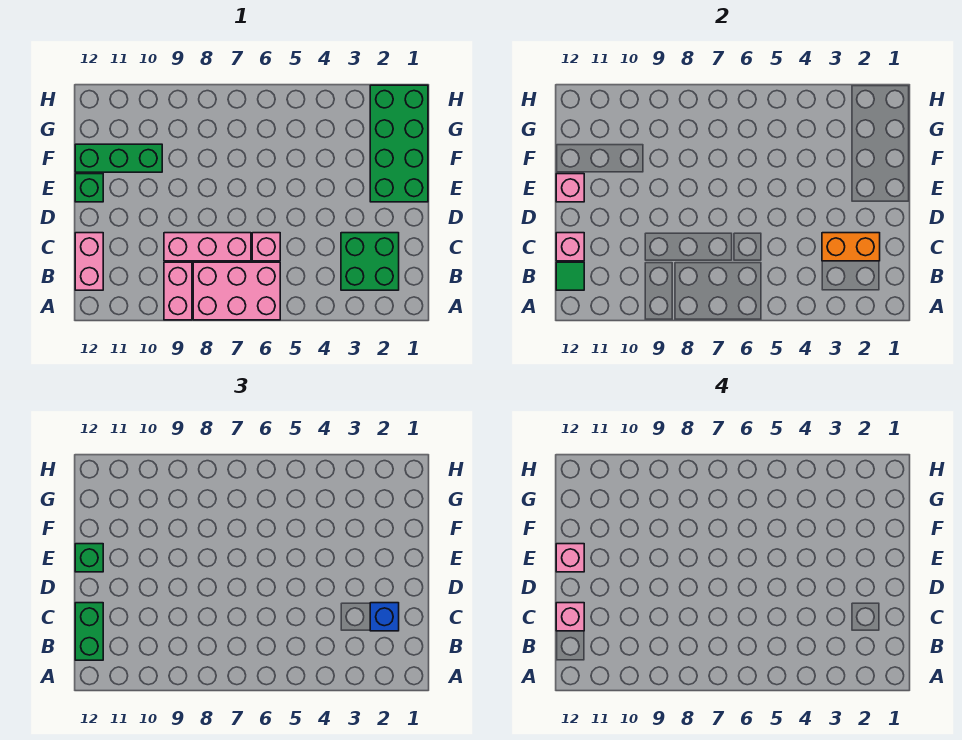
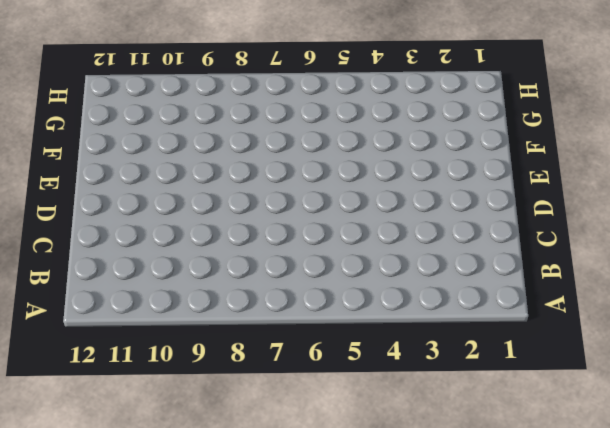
none -> pink brick A6:B8 level 1
none -> pink brick A9:B9 level 1
none -> green brick B2:C3 level 1

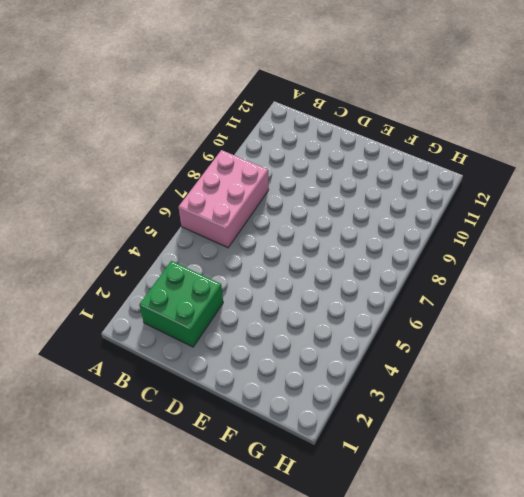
none -> pink brick A9:B9 level 1
none -> pink brick B12:C12 level 1
none -> pink brick C6 level 1

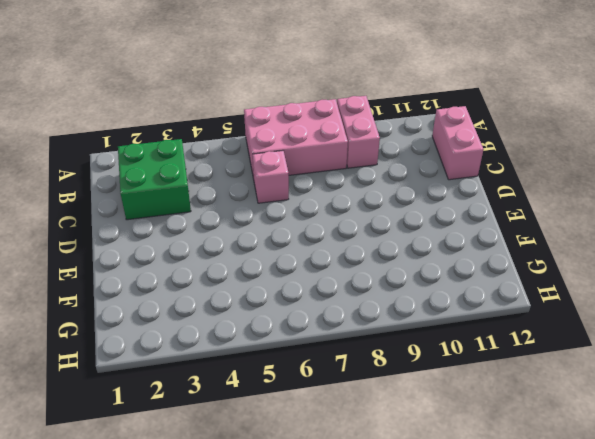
none -> pink brick C7:C9 level 1
none -> green brick E1:H2 level 1
none -> green brick E12 level 1

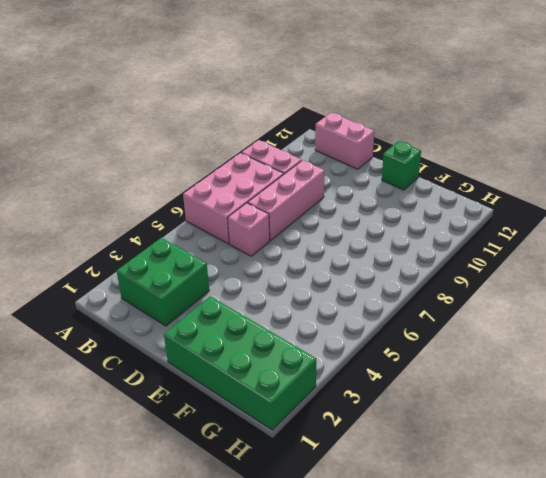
none -> green brick F10:F12 level 1
none -> green tile B12 level 2
none -> orange brick C2:C3 level 2

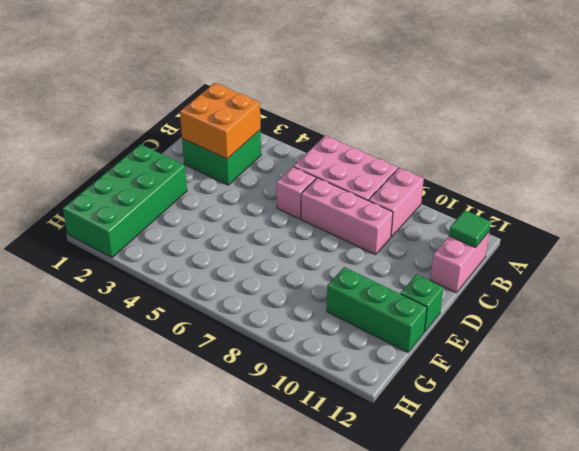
orange brick B2:C3 level 2 -> orange brick C2:C3 level 2
none -> pink brick C12 level 2
none -> pink brick E12 level 2
none -> green brick B12:C12 level 3

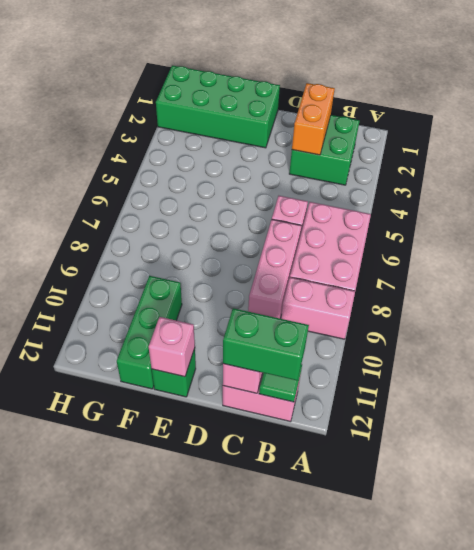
none -> blue brick C2 level 3
none -> green brick E12 level 3
none -> pink brick C12 level 4

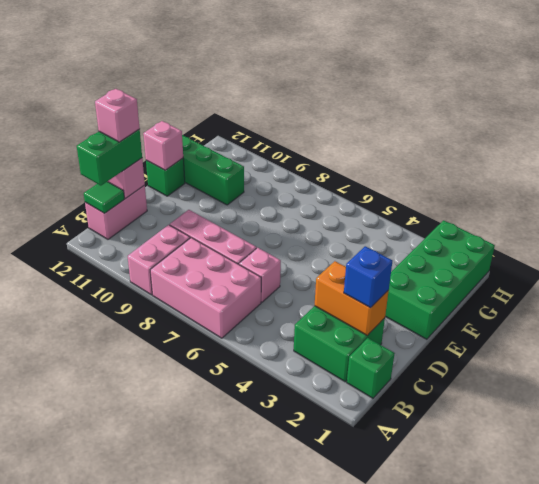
green brick B1 level 1 -> green brick E12 level 3
none -> pink brick E12 level 4

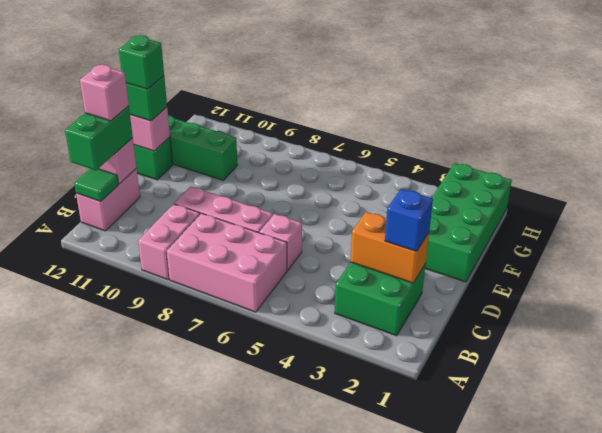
green brick E12 level 4 -> pink brick E12 level 4

